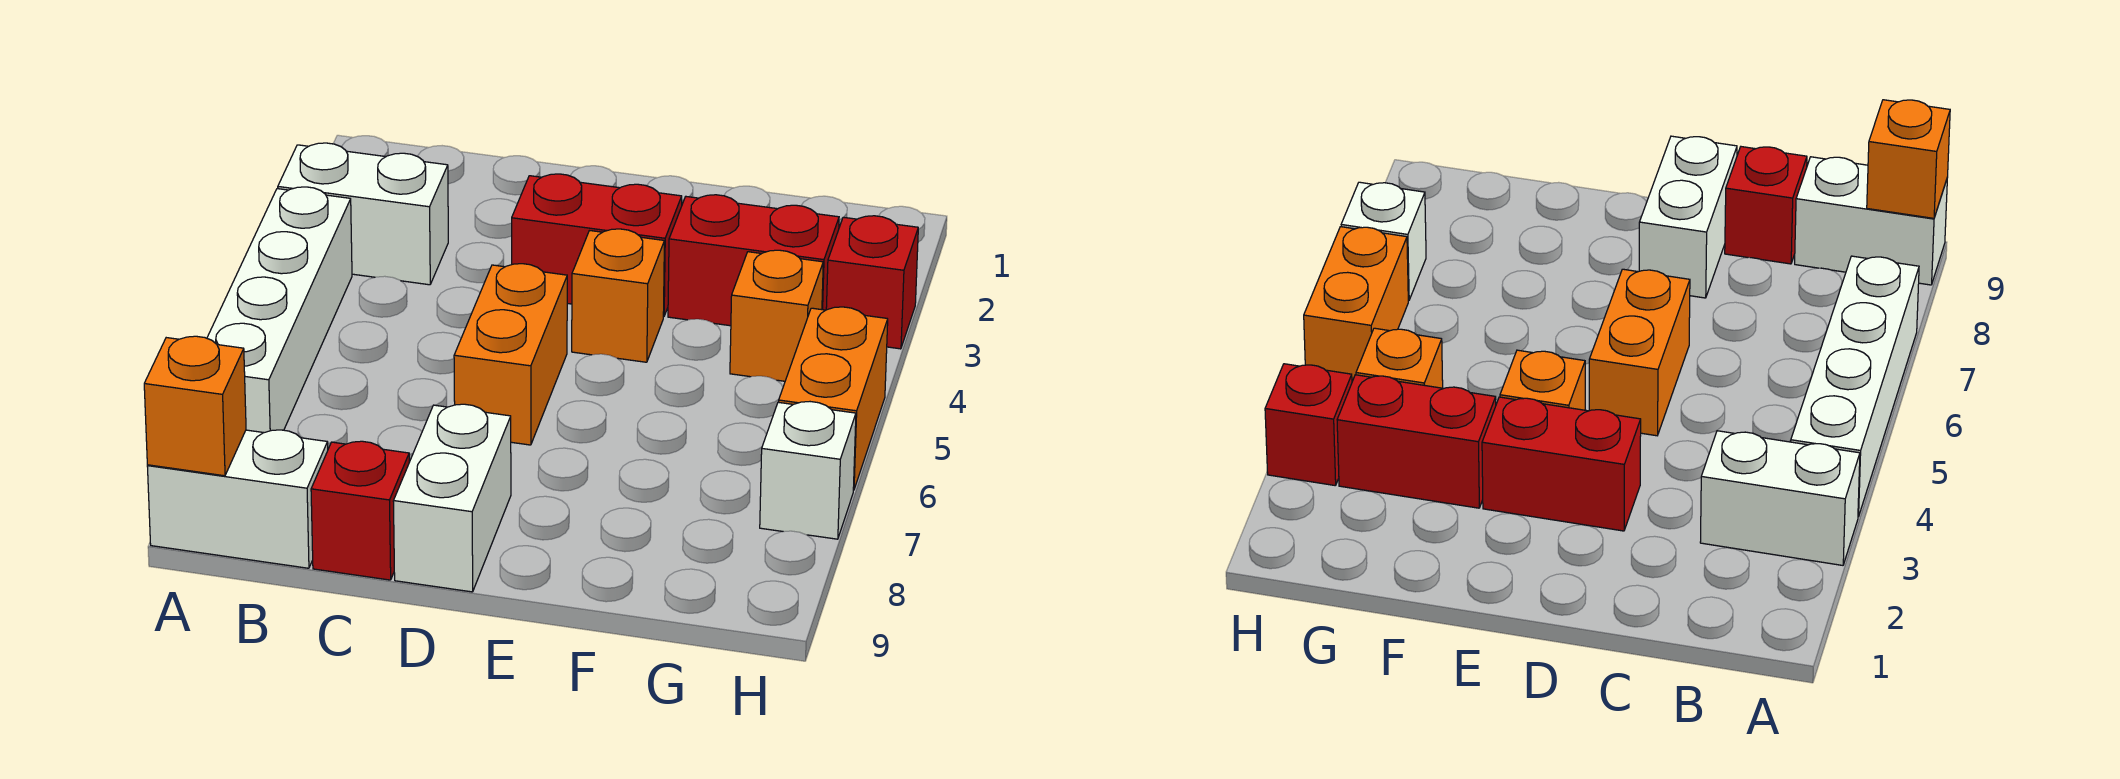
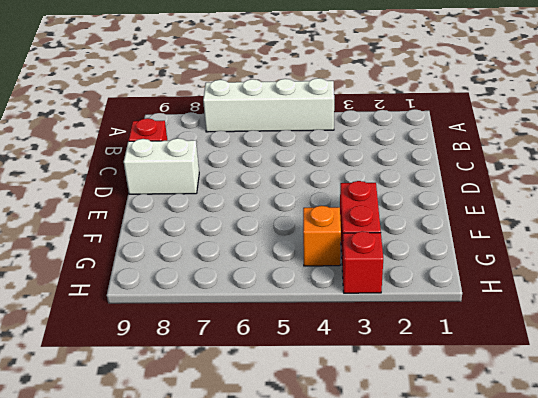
none -> white brick A3:B3 level 1
none -> white brick A9:B9 level 1
none -> red brick D3:E3 level 1

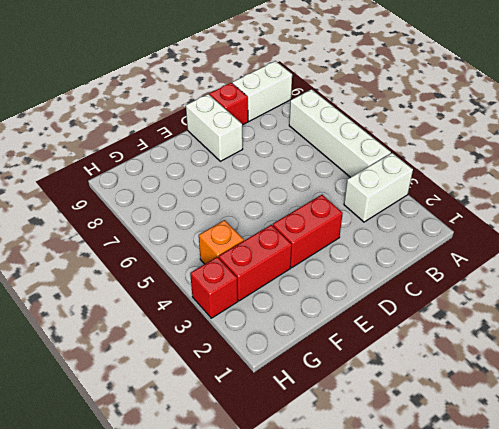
none -> orange brick D5:D6 level 1
none -> orange brick E4 level 1
none -> orange brick H5:H6 level 1

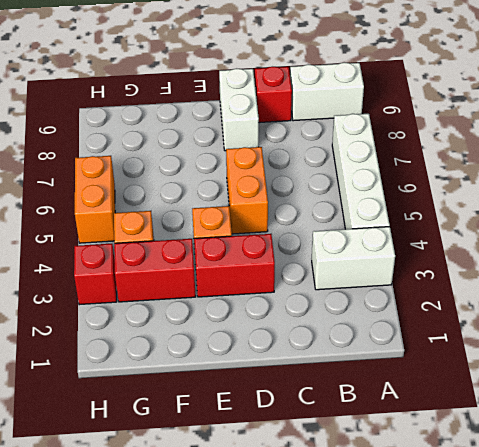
none -> white brick H7 level 1
none -> orange brick A9 level 2

